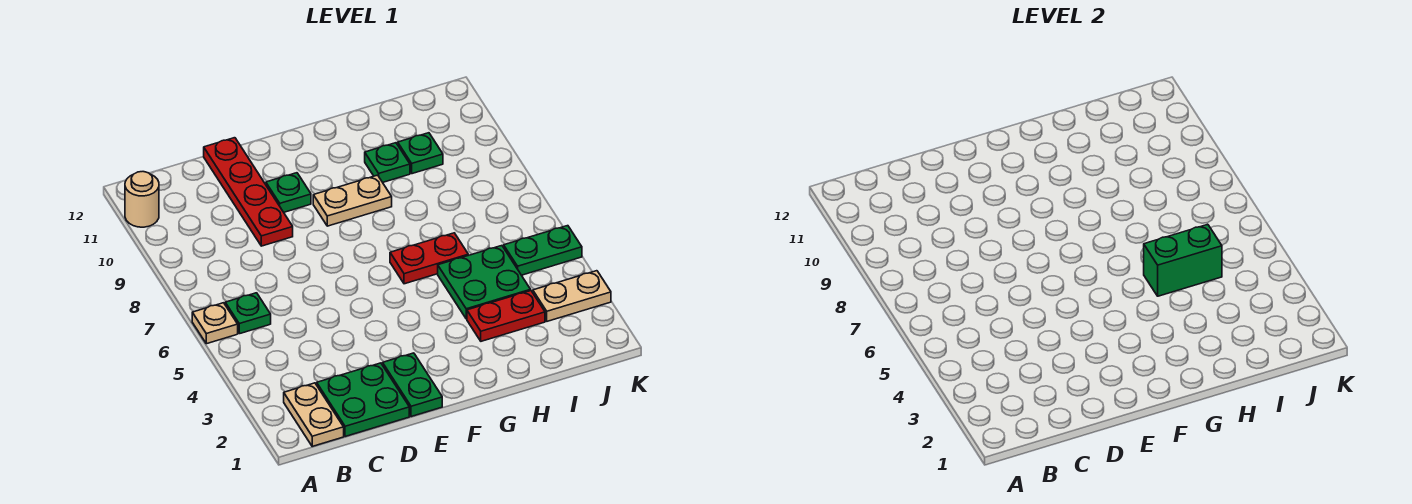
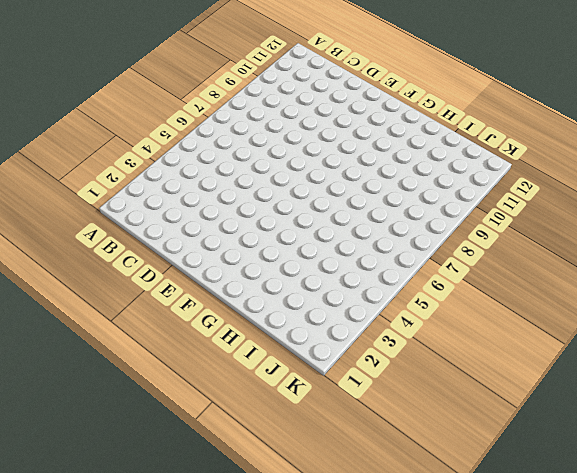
none -> tan plate A6 level 1
none -> tan round brick A11 level 1
none -> tan plate B1:B2 level 1

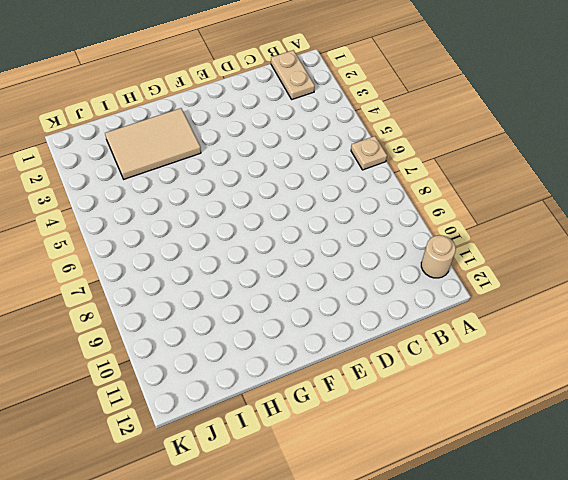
tan tile G2:I3 level 1 -> red plate H3:I3 level 1
none -> green plate B6 level 1
none -> green plate C1:D2 level 1
none -> red plate D9:D12 level 1

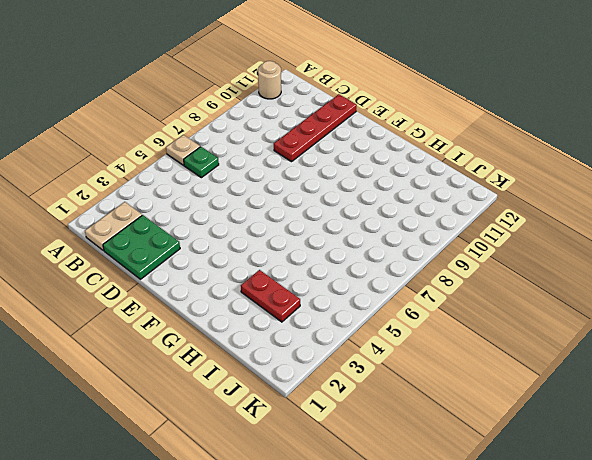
none -> green plate E1:E2 level 1
none -> green plate E10 level 1
none -> tan plate F9:G9 level 1

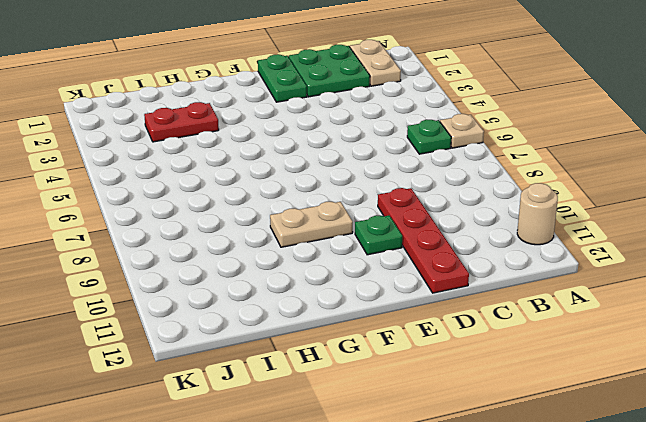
none -> red plate G6:H6 level 1
none -> green plate H4:I5 level 1
none -> green plate H10 level 1

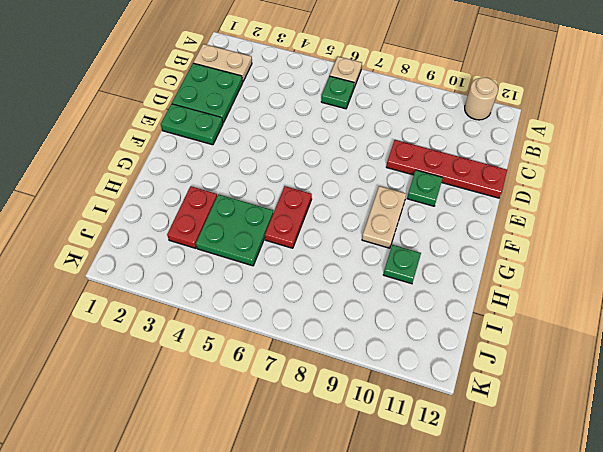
none -> green plate I10 level 1
none -> tan plate J3:K3 level 1
none -> green plate J5:K5 level 1

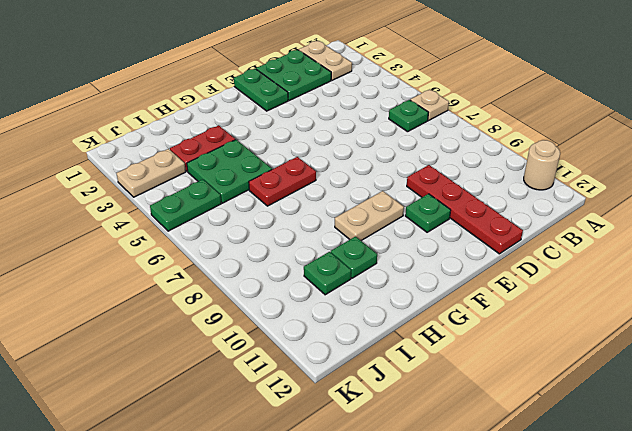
none -> green brick H5:I5 level 2

